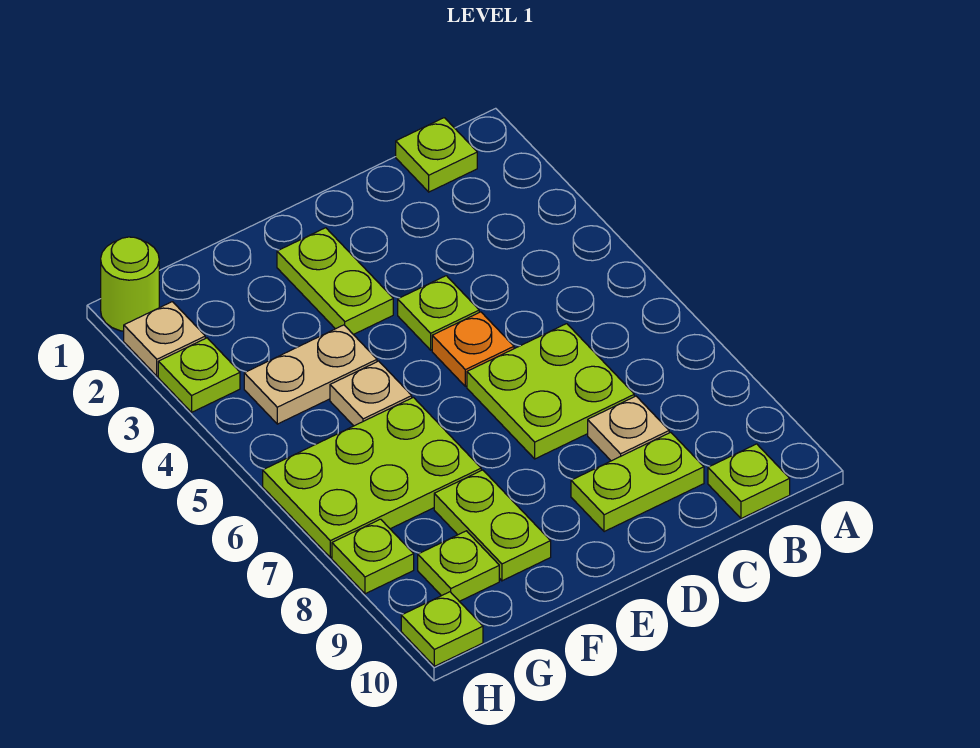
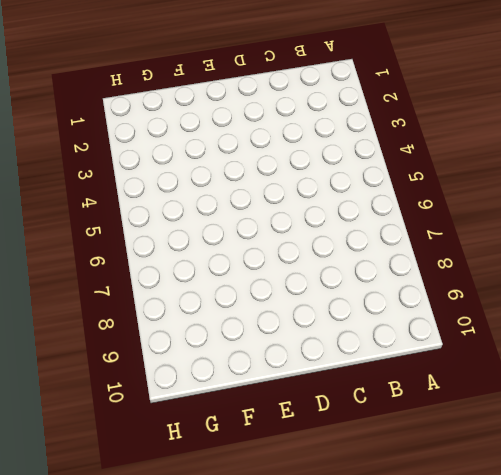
none -> lime plate B1 level 1
none -> lime plate B10 level 1
none -> lime plate C6:D7 level 1

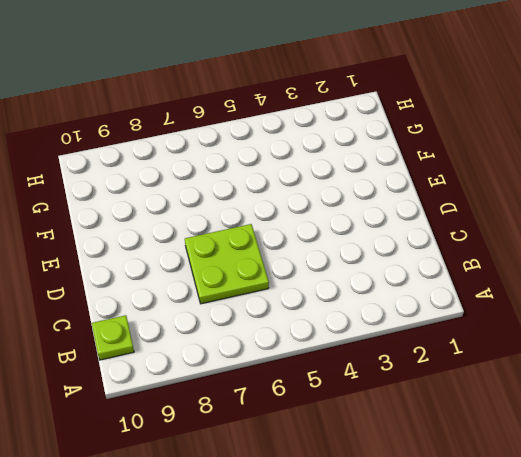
none -> lime plate B1 level 1
none -> tan plate C8 level 1
none -> lime plate C9:D9 level 1

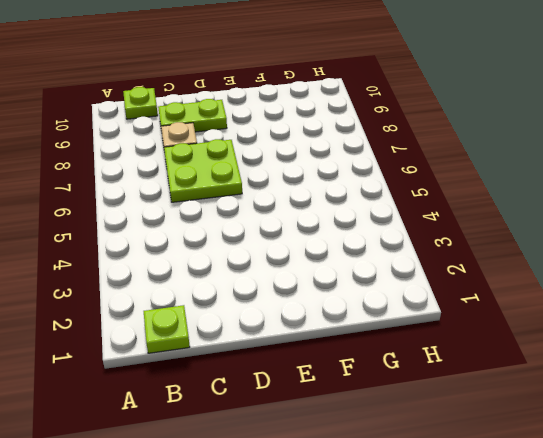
none -> lime plate D4 level 1
none -> orange plate D5 level 1
none -> lime plate E2:E3 level 1

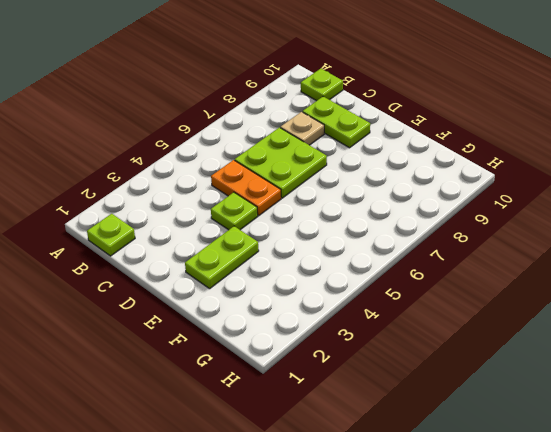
orange plate C5:D5 level 1 -> orange plate D5 level 1
none -> tan plate F4:G4 level 1
none -> tan plate F5 level 1
none -> lime plate F6:H7 level 1

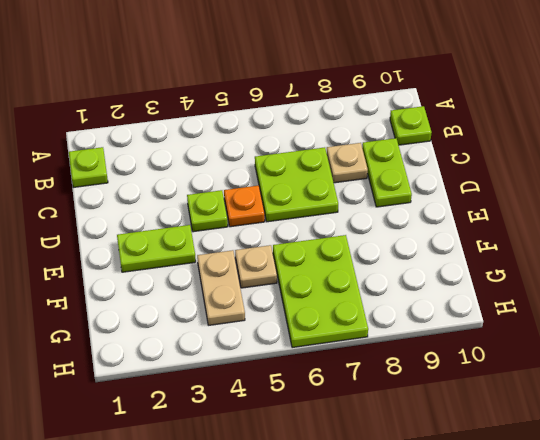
none -> lime plate F8:F9 level 1
none -> lime plate G9 level 1
none -> lime round brick H1 level 1

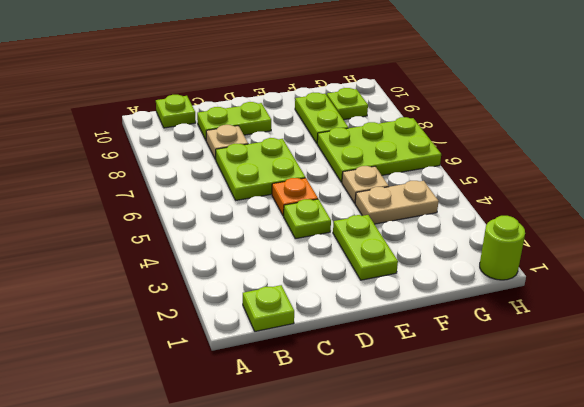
none -> tan plate H2 level 1
none -> lime plate H3 level 1
none -> lime plate H8 level 1

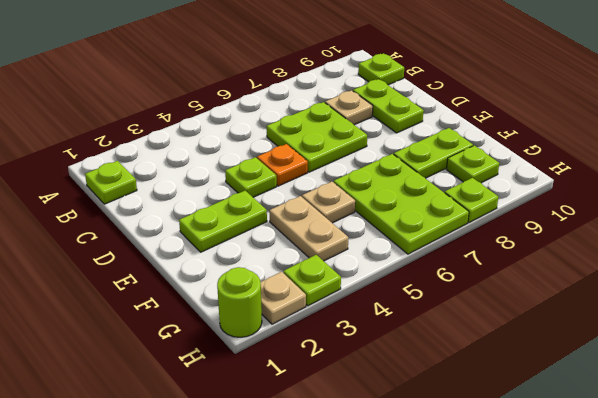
none -> lime plate H10 level 1

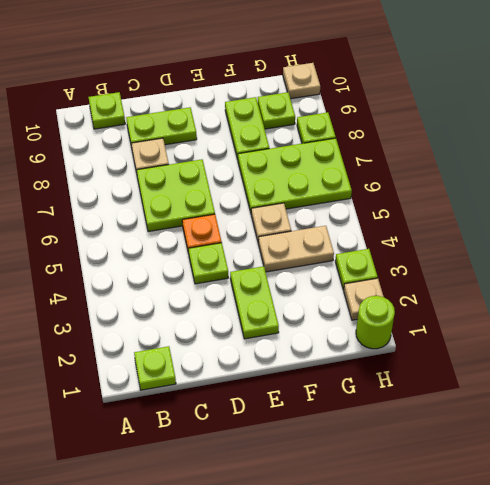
tan plate H10 level 1 -> lime plate H10 level 1

